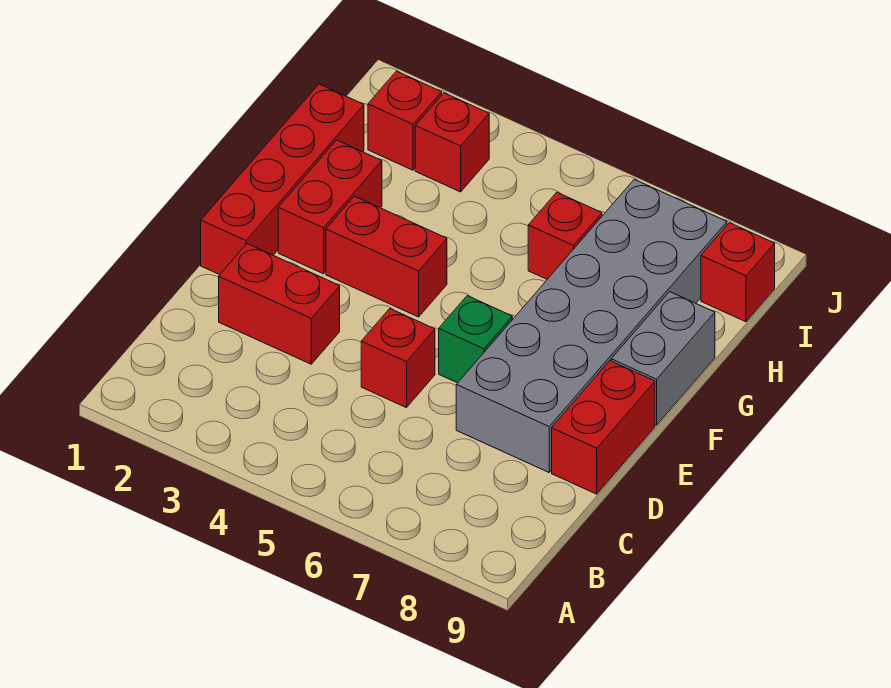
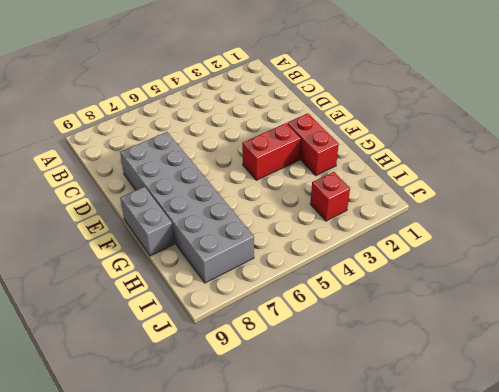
none -> red brick D2:D3 level 1
none -> red brick D5 level 1
none -> red brick D9:E9 level 1

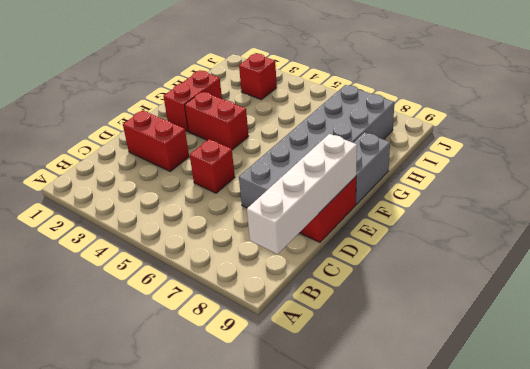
white brick B9:E9 level 2 -> none
none -> red brick E1:H1 level 1
none -> green brick E6 level 1
none -> red brick H6 level 1

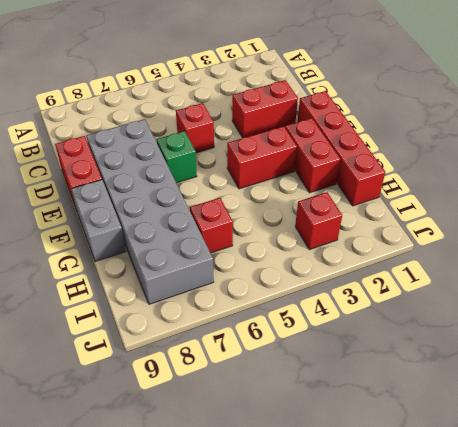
none -> red brick I2 level 1
none -> red brick I9 level 1

